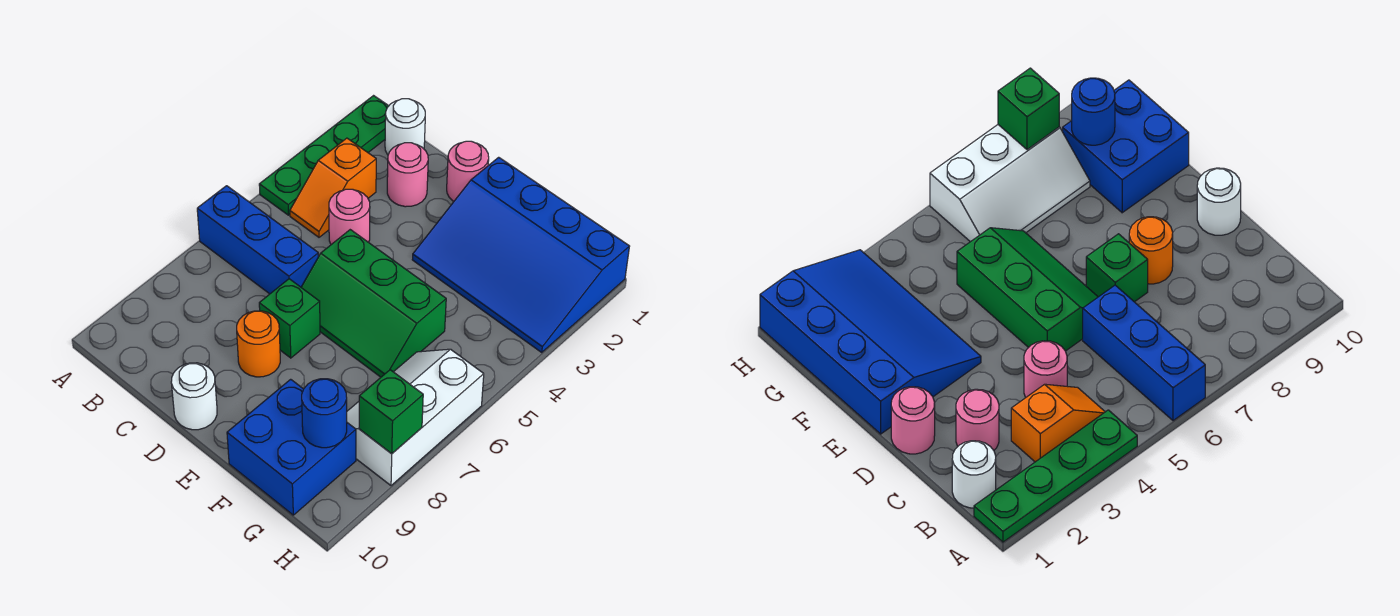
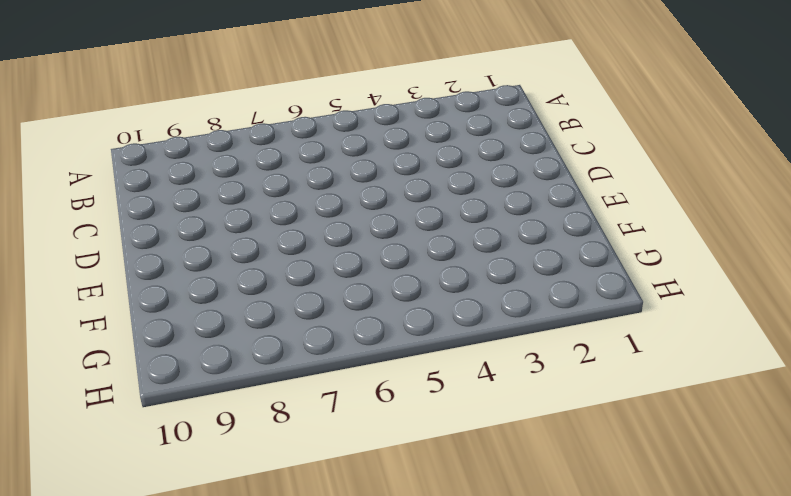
none -> green plate A1:A4 level 1
none -> blue brick A6:C6 level 1
none -> white round brick B1 level 1

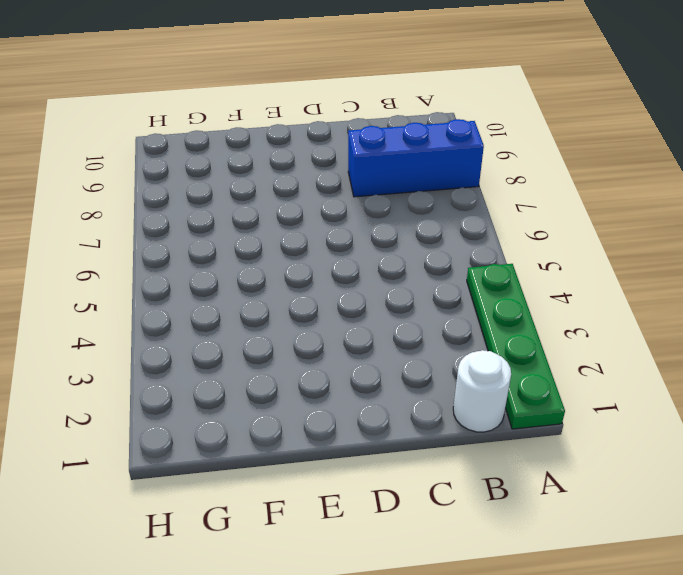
blue brick A8:C8 level 1 -> blue brick A6:C6 level 1
none -> orange slope B3:B4 level 1 top 3
none -> pink round brick C2 level 1
none -> pink round brick C4 level 1

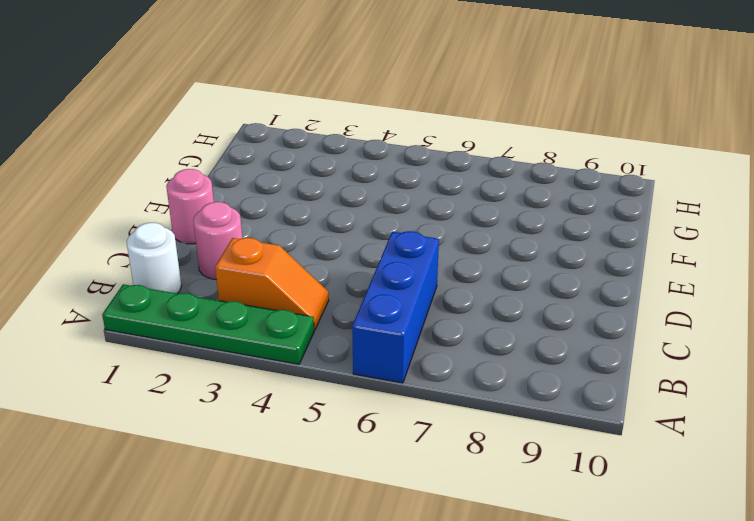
none -> pink round brick C4 level 1
none -> green slope D5:F6 level 1 top 5
none -> green brick D7 level 1

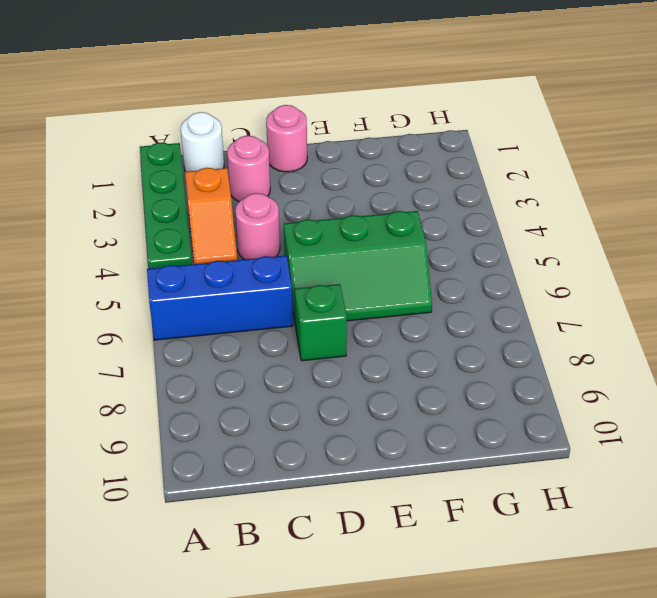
none -> orange round brick D8 level 1
none -> white round brick D10 level 1
none -> blue slope E1:H3 level 1 top 1

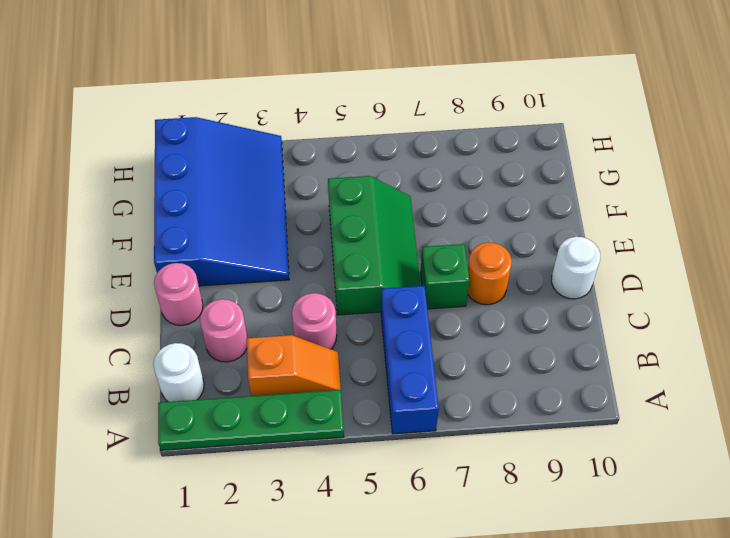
none -> blue brick F9:G10 level 1
none -> white slope G6:H8 level 1 top H
none -> blue round brick G9 level 2

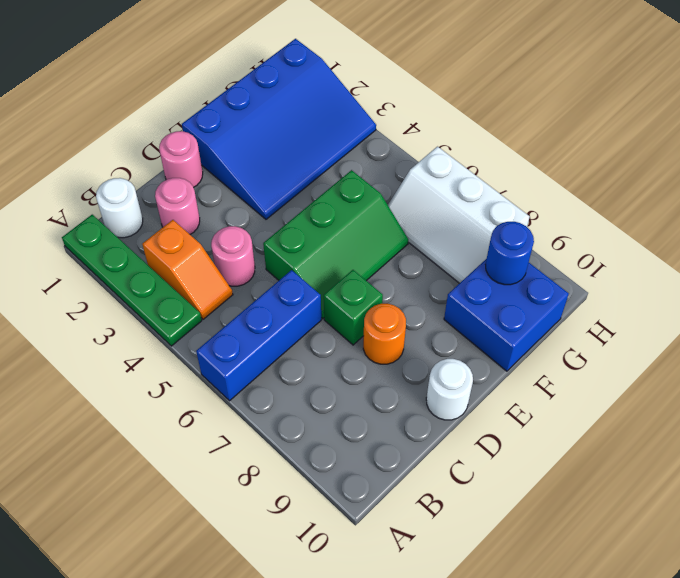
none -> green brick H8 level 2

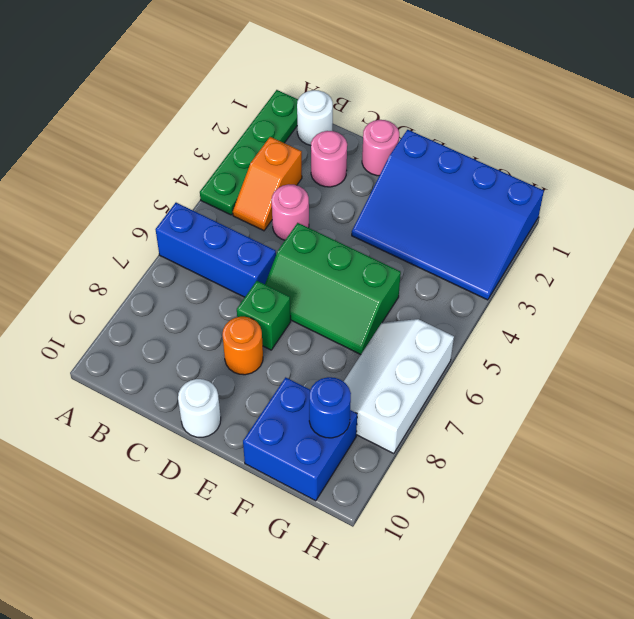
none -> green brick H8 level 2

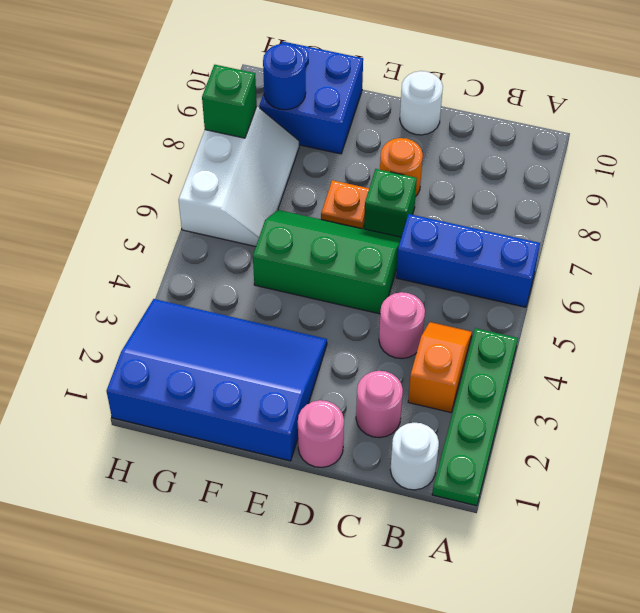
orange plate E7 level 1 -> none

